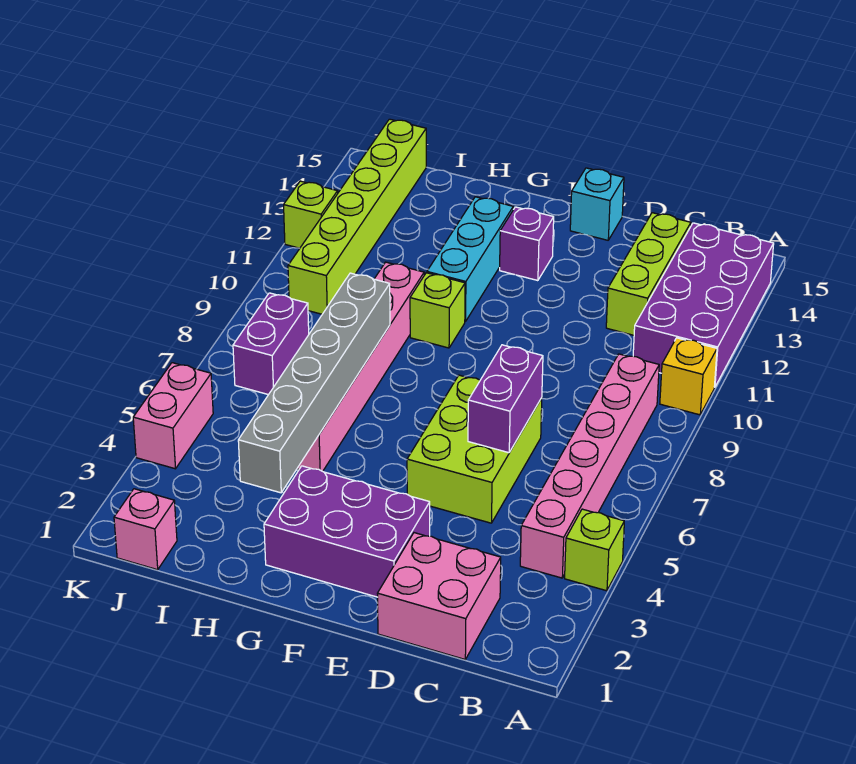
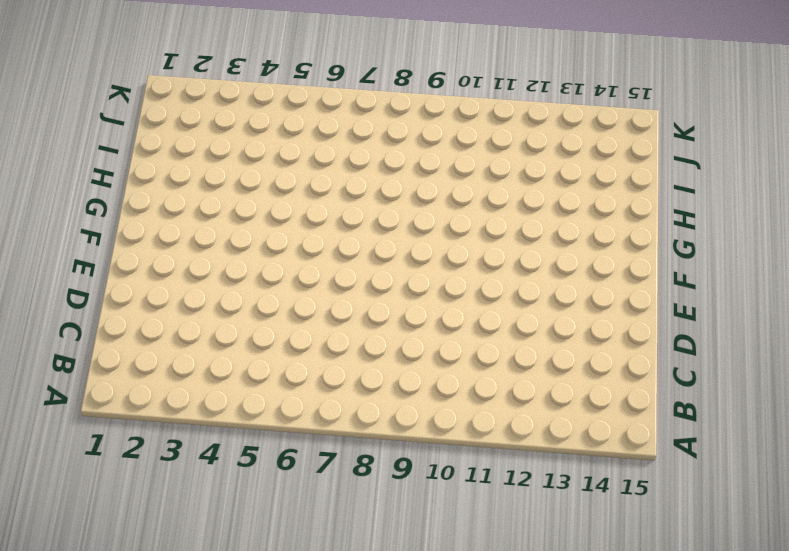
none -> lime brick A4 level 1
none -> yellow brick A10 level 1
none -> purple brick A11:B14 level 1

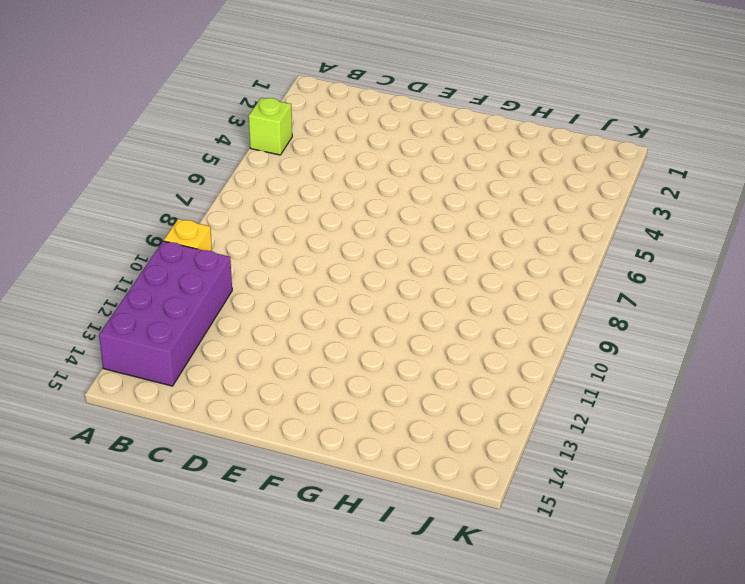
none -> pink brick B4:B9 level 1
none -> pink brick C1:D2 level 1
none -> lime brick C12:C14 level 1

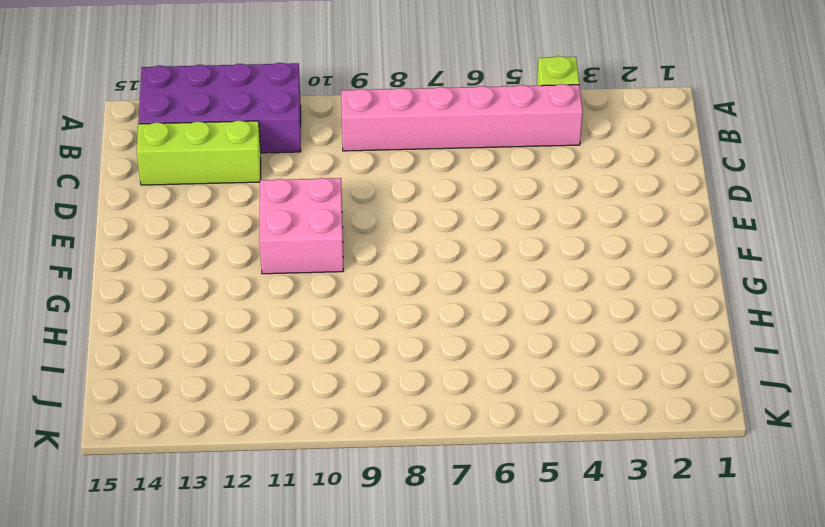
pink brick E10:F11 level 1 -> pink brick C1:D2 level 1
none -> yellow brick A10 level 1
none -> lime brick D5:E7 level 1
none -> purple brick E2:G3 level 1

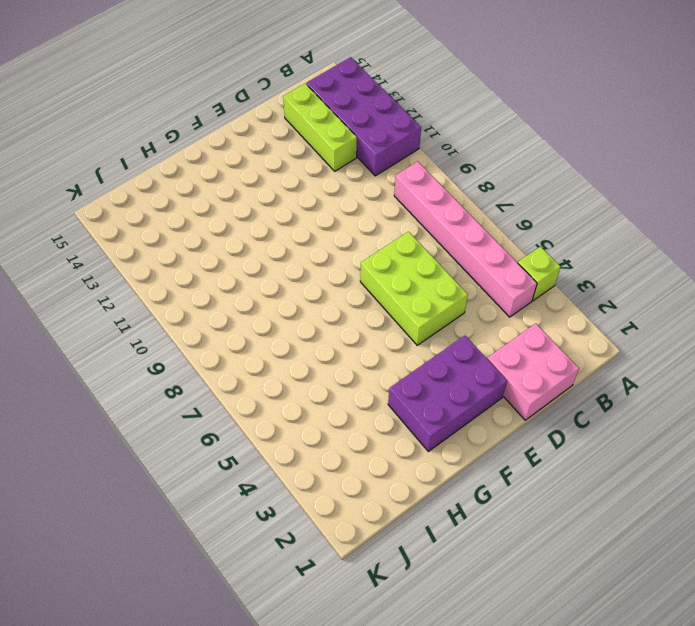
none -> yellow brick A10 level 1
none -> cyan brick E15 level 1
none -> purple brick F13 level 1

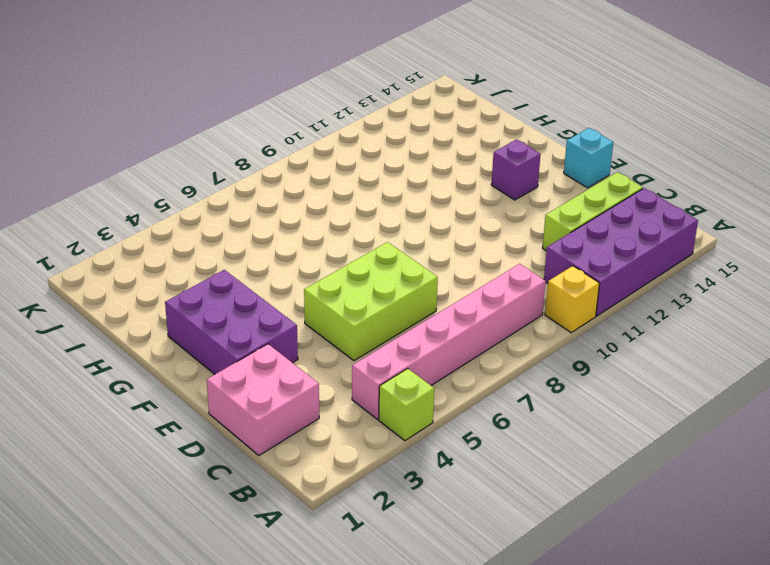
none -> lime brick G10 level 1
none -> cyan brick G11:G13 level 1
none -> pink brick H5:H10 level 1

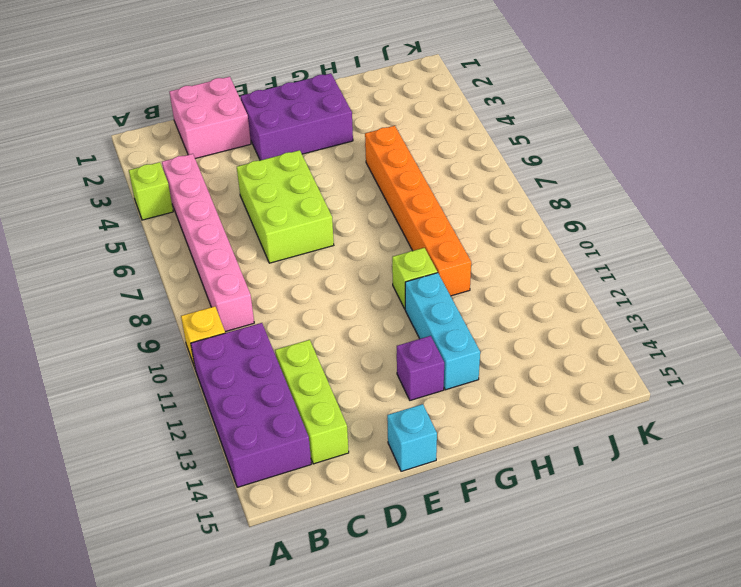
orange brick H5:H10 level 1 -> pink brick H5:H10 level 1
none -> pink brick J1 level 1
none -> purple brick J7:J8 level 1
none -> lime brick J10:J15 level 1

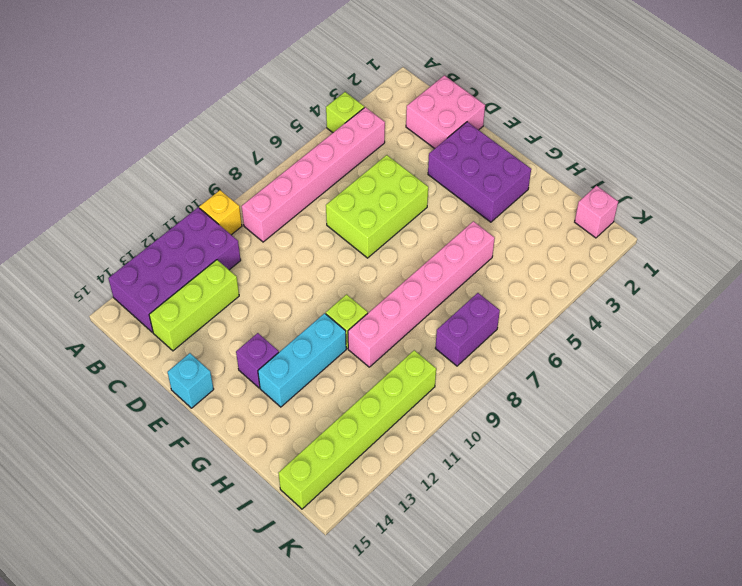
none -> pink brick K4:K5 level 1
none -> lime brick K12 level 1
none -> purple brick D6:D7 level 2

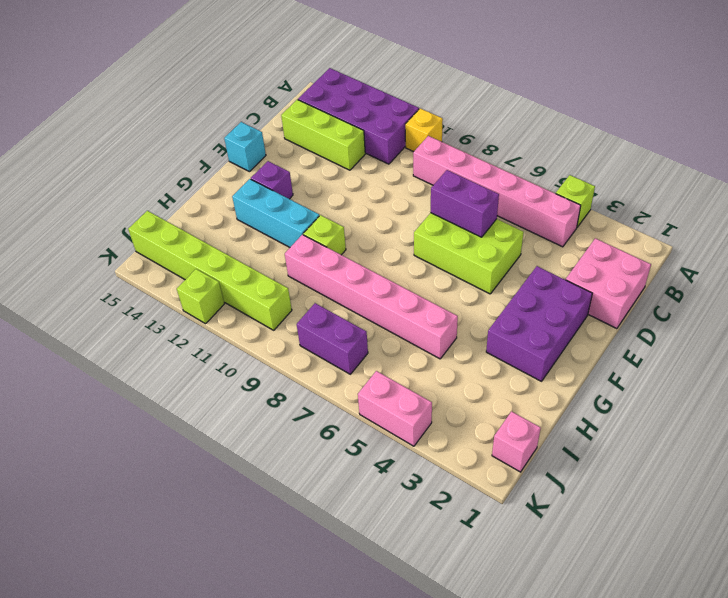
none -> grey brick H3:H8 level 2

